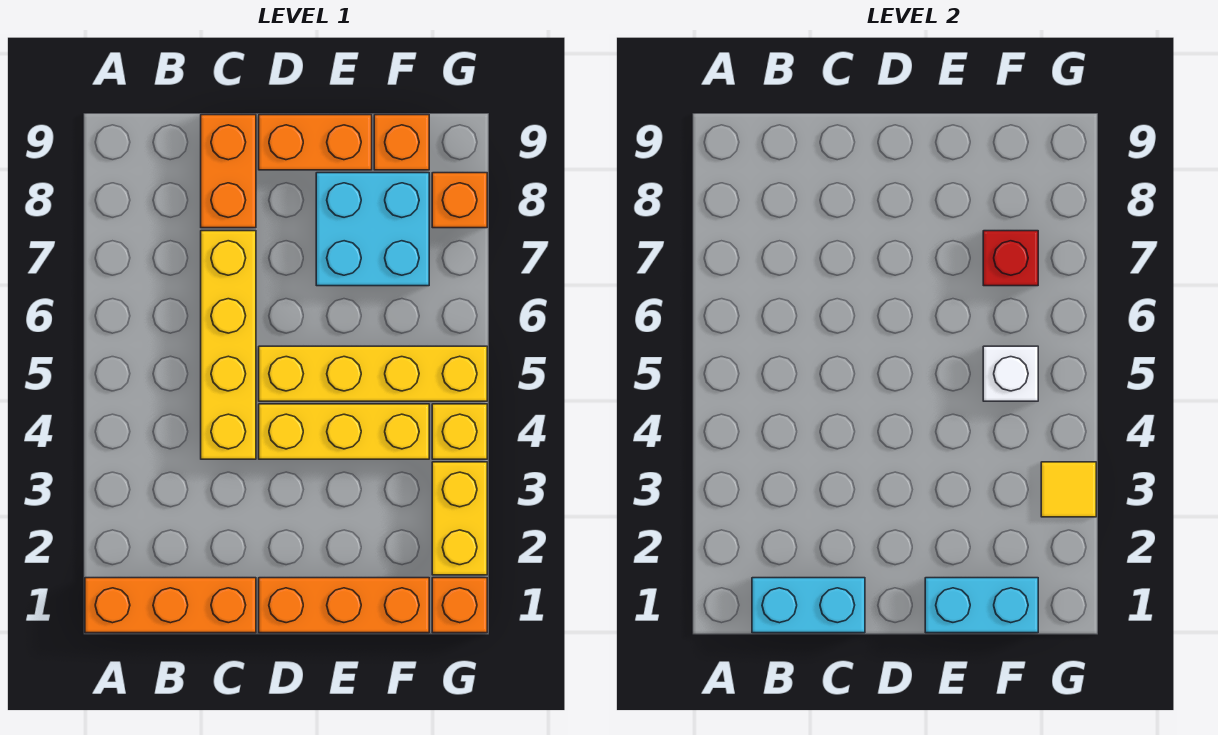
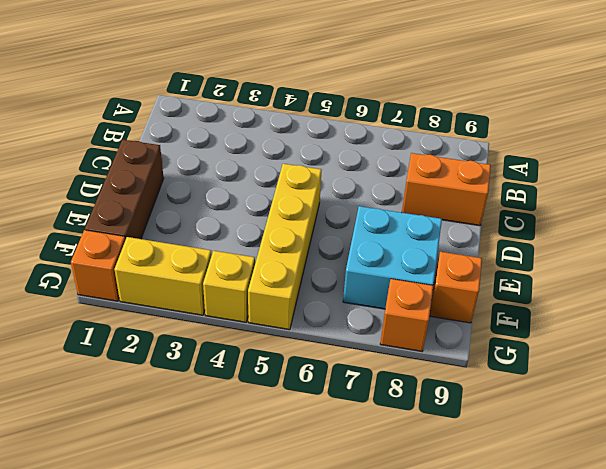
brown brick D1:F1 level 1 -> orange brick D1:F1 level 1
none -> orange brick A1:C1 level 1
none -> yellow brick C4:C7 level 1
none -> yellow brick D4:F4 level 1

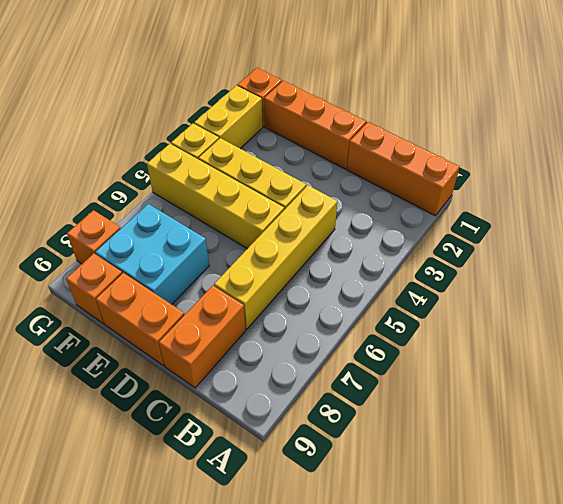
none -> cyan brick B1:C1 level 2
none -> cyan brick E1:F1 level 2
none -> white brick F5 level 2

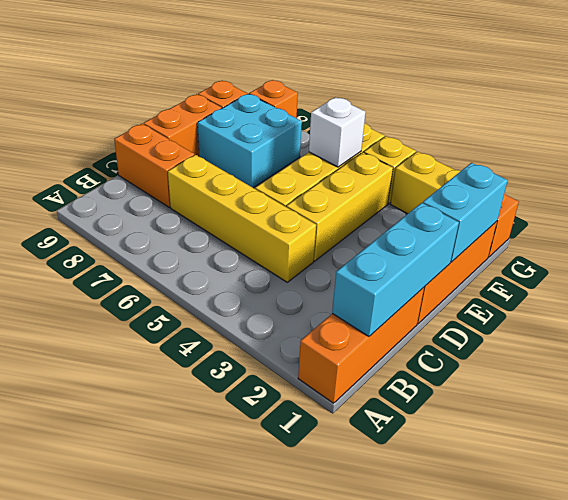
cyan brick B1:D1 level 2 -> cyan brick B1:C1 level 2
none -> red brick F7 level 2
none -> yellow tile G3 level 2

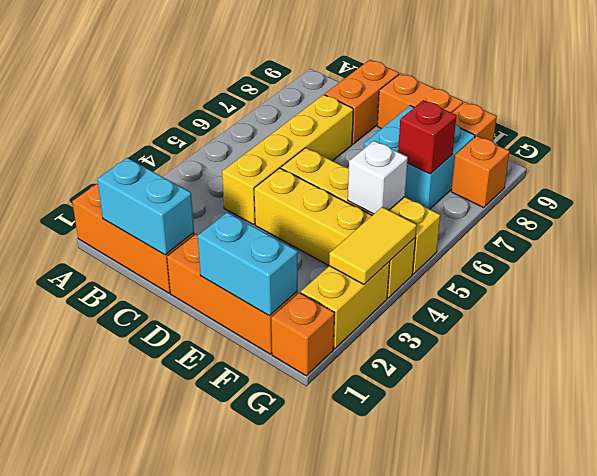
yellow tile G3:G4 level 2 -> yellow tile G3 level 2

